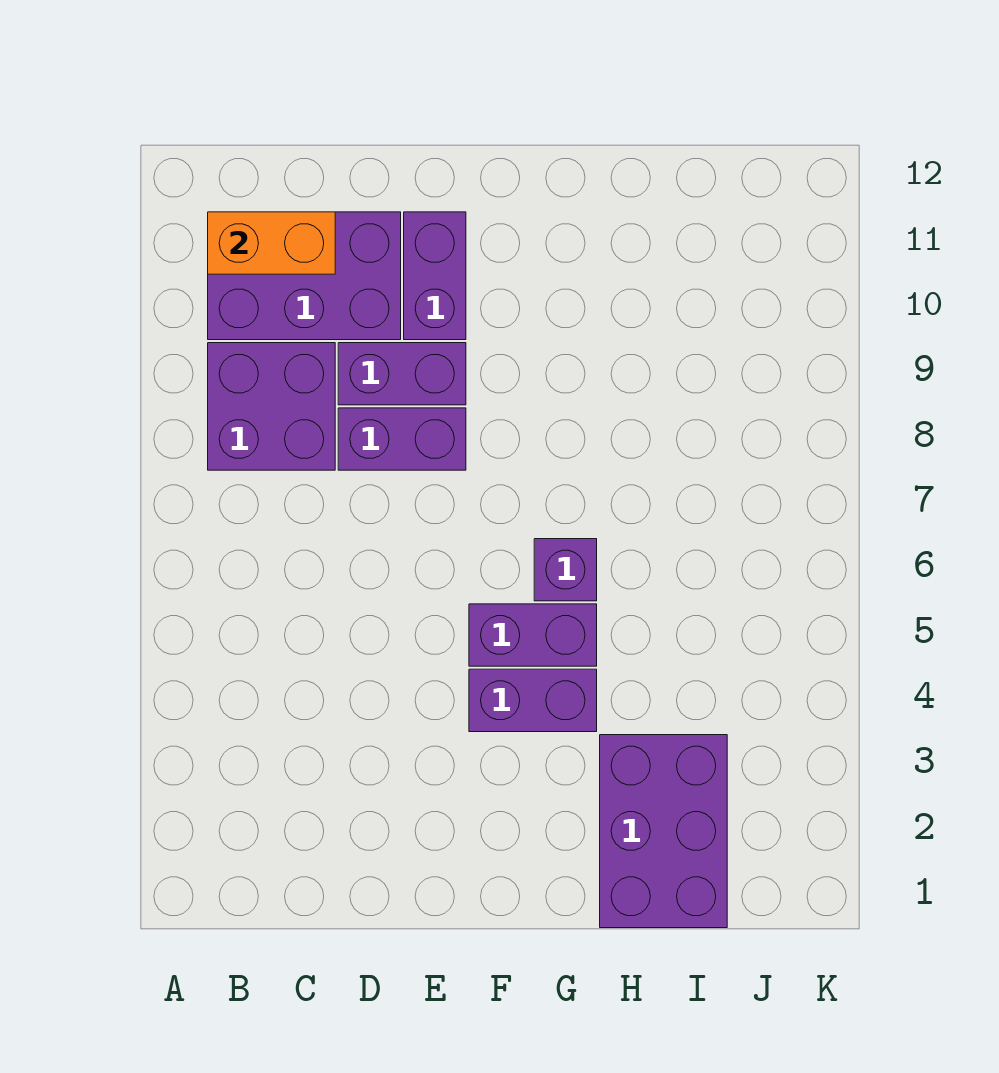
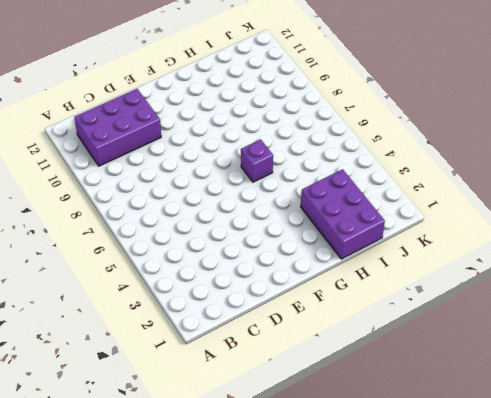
none -> purple brick B8:C9 level 1
none -> purple brick D8:E8 level 1

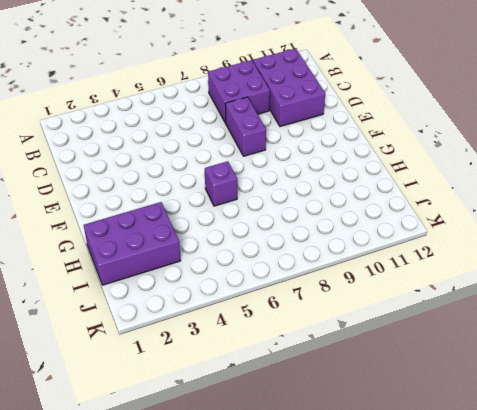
none -> purple brick D9:E9 level 1
none -> purple brick E10:E11 level 1

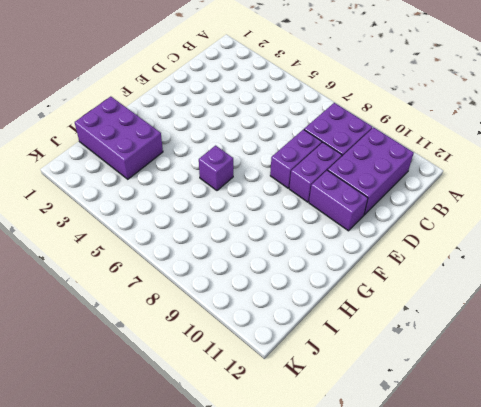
none -> purple brick F4:G4 level 1
none -> purple brick F5:G5 level 1

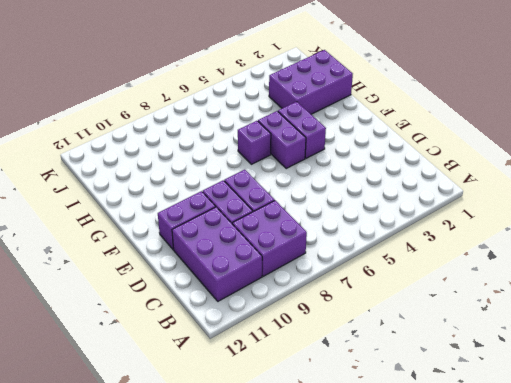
none -> orange brick B11:C11 level 2

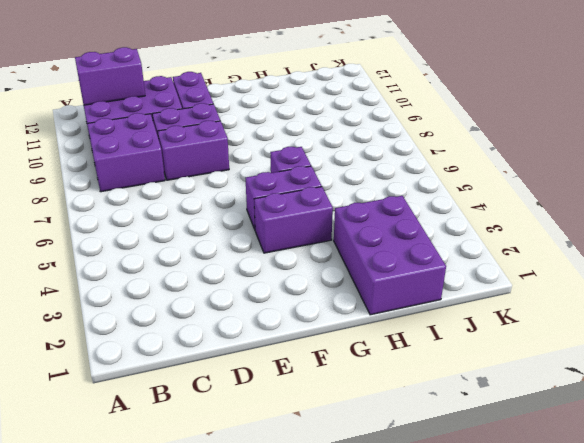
purple brick B11:C11 level 2 -> orange brick B11:C11 level 2

